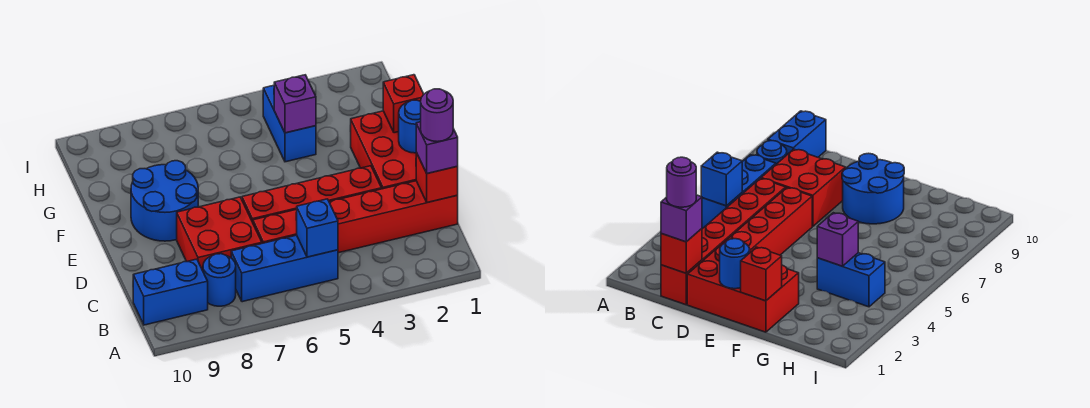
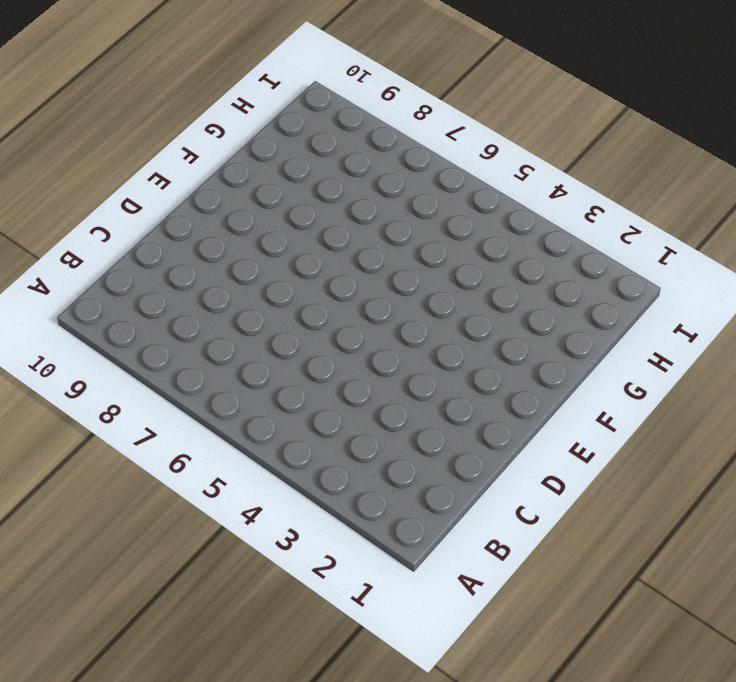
none -> blue brick B5:B7 level 1
none -> blue round brick B8 level 1
none -> blue brick B9:B10 level 1

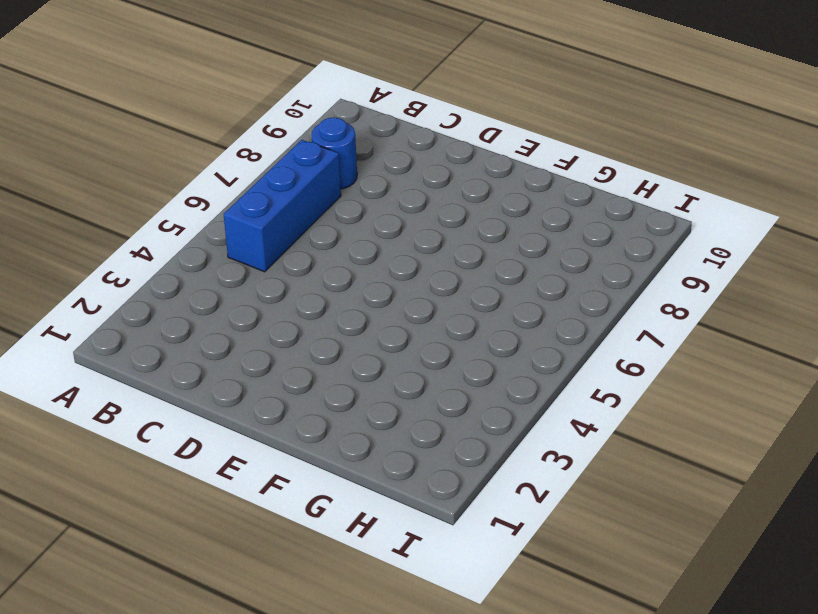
none -> blue brick B9:B10 level 1
none -> red brick C1:C6 level 1
none -> red brick C7:D8 level 1

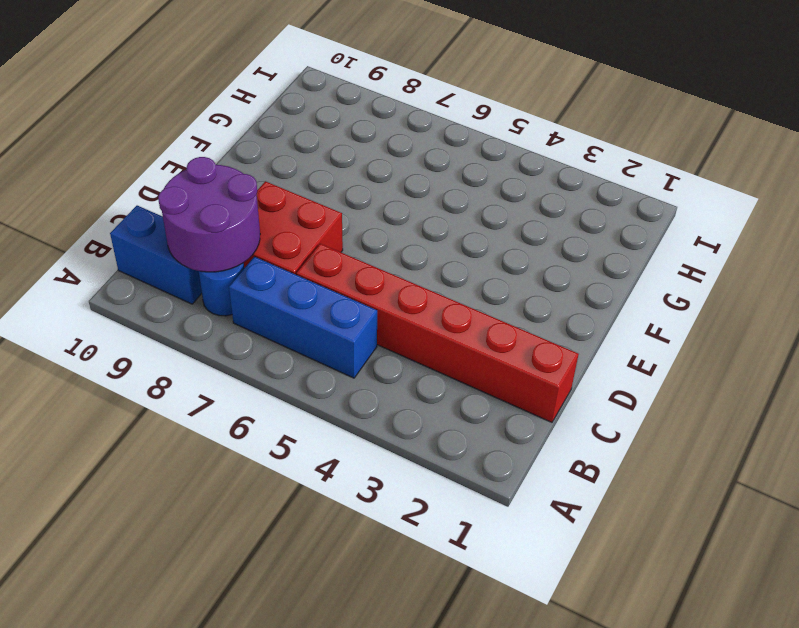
purple round brick B8:C9 level 2 -> none
none -> red brick D1:F2 level 1
none -> red brick D3:D6 level 1
none -> blue round brick E8:F9 level 1

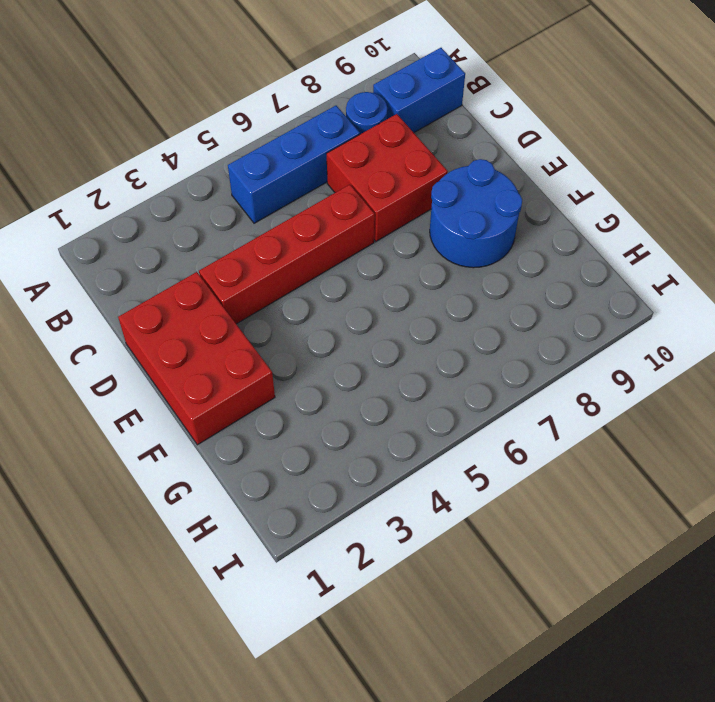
none -> red brick C1:C6 level 1
none -> blue brick G4:H4 level 1
none -> blue brick B5 level 2

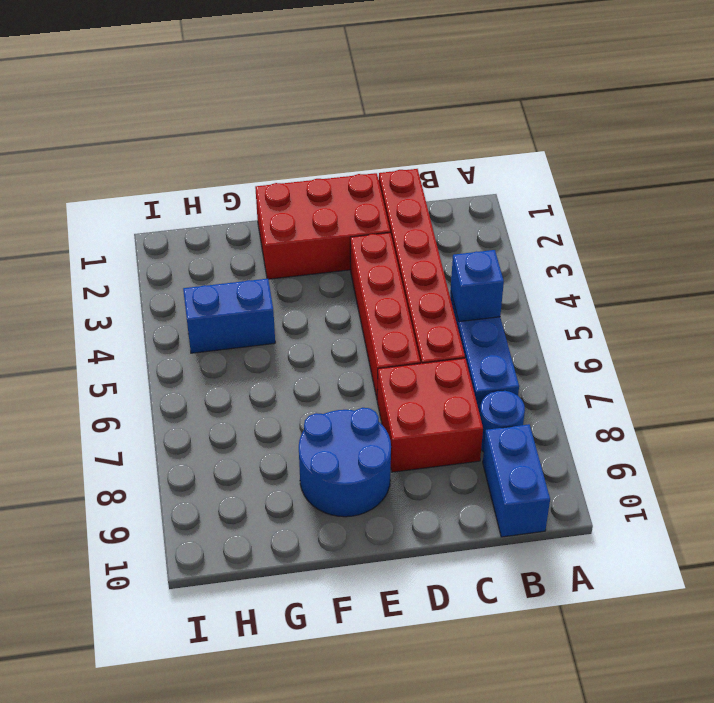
none -> red brick C1 level 2
none -> blue round brick E1 level 2
none -> red brick F1 level 2

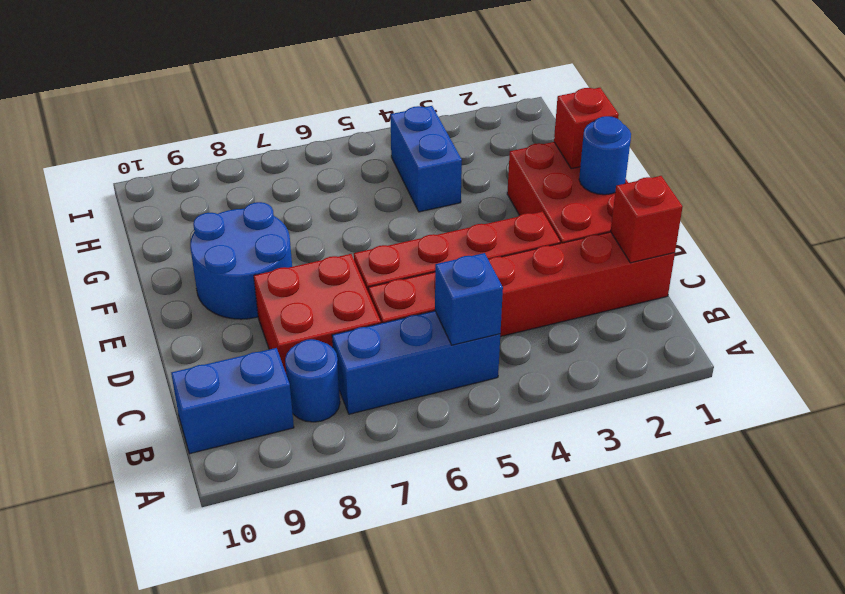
none -> purple brick G4 level 2
none -> purple brick C1 level 3
none -> purple round brick C1 level 4

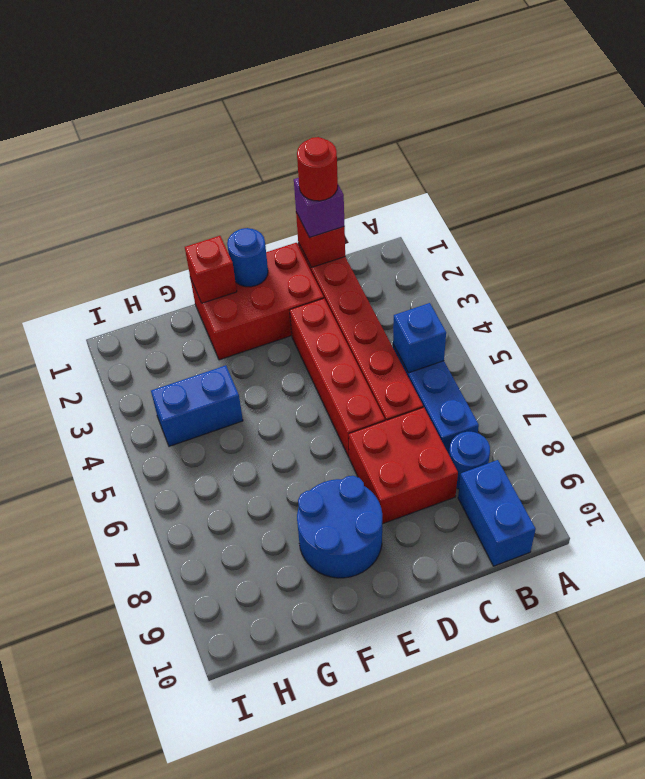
red round brick C1 level 4 -> purple round brick C1 level 4
none -> purple brick G4 level 2

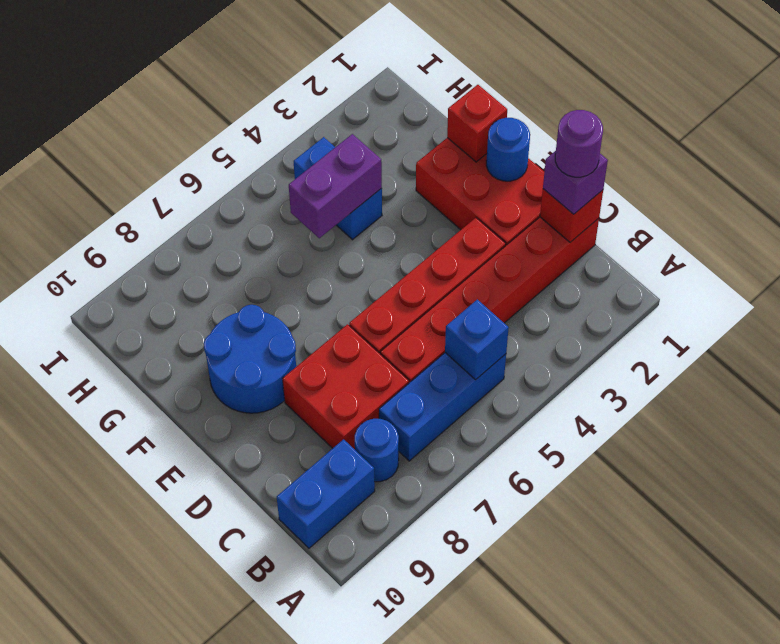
purple brick G4:G5 level 2 -> purple brick G4 level 2

